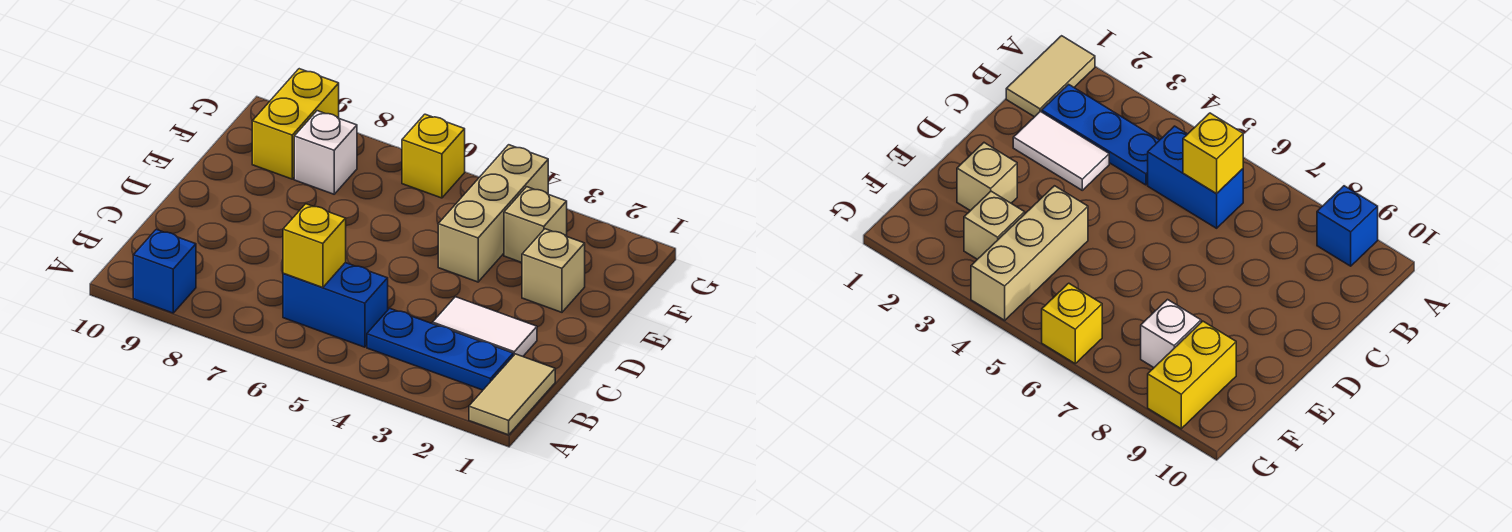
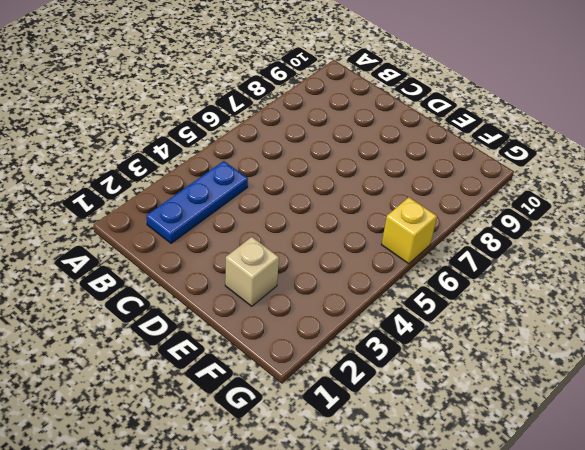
none -> tan tile A1:B1 level 1
none -> blue brick A9 level 1
none -> blue brick B5:B6 level 1

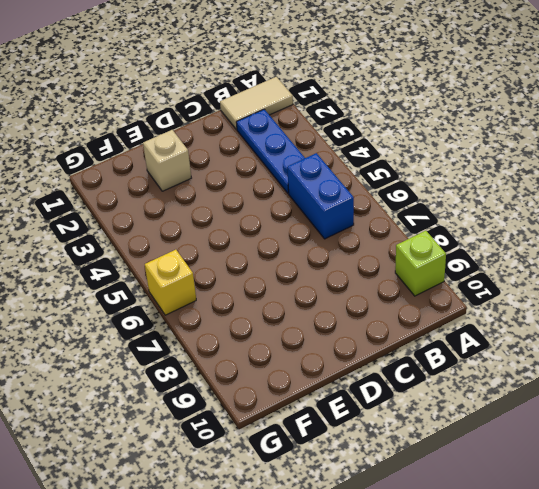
lime brick A9 level 1 -> blue brick A9 level 1
none -> white tile C2:C3 level 1
none -> tan brick E4:G4 level 1
none -> tan brick F3 level 1

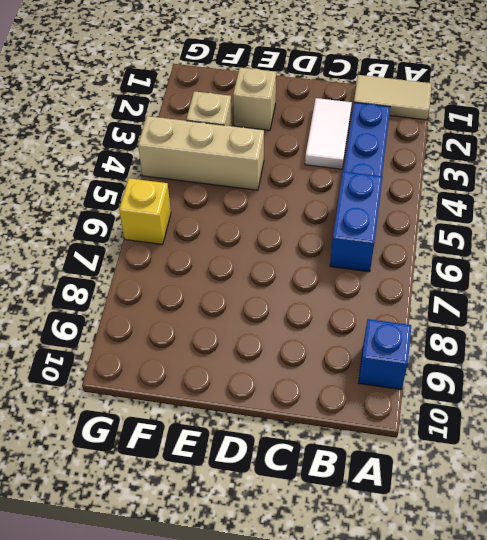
none -> white brick F8 level 1
none -> yellow brick F9:G9 level 1
none -> yellow brick B6 level 2

